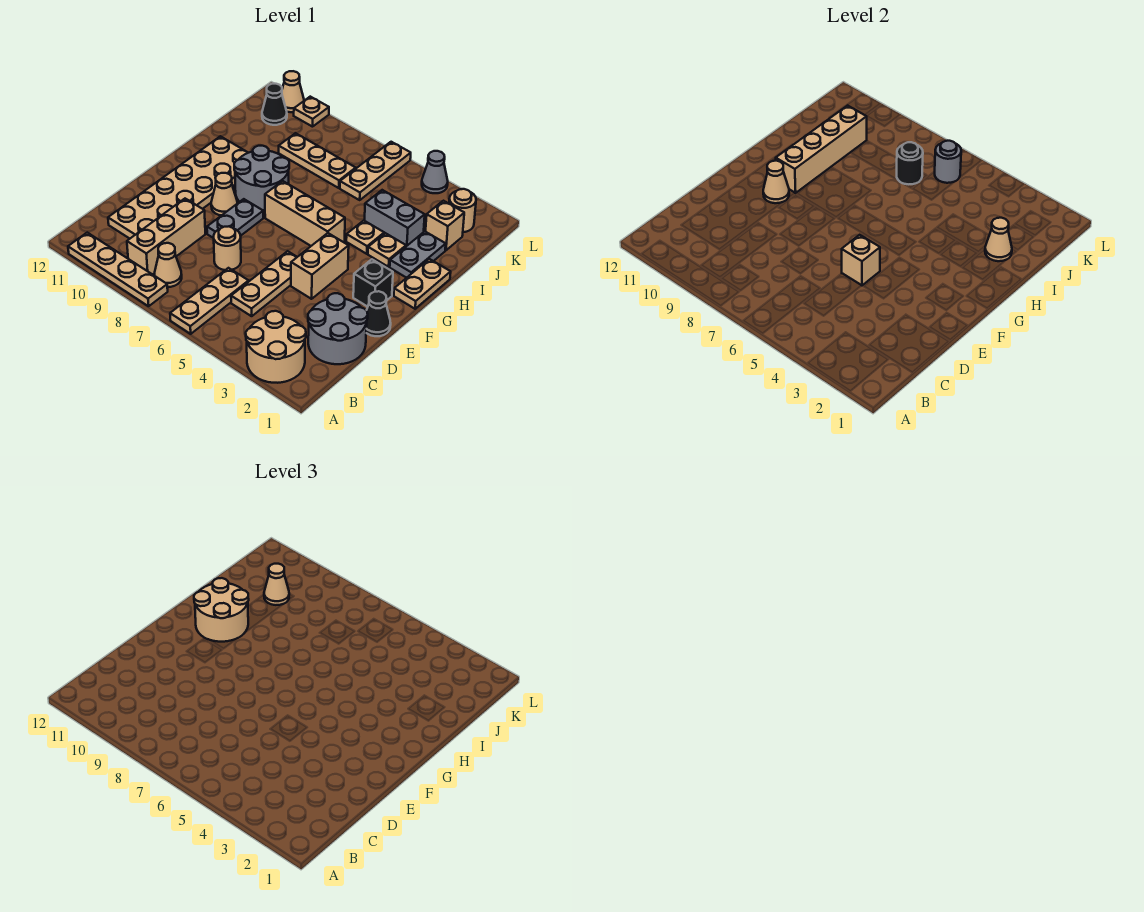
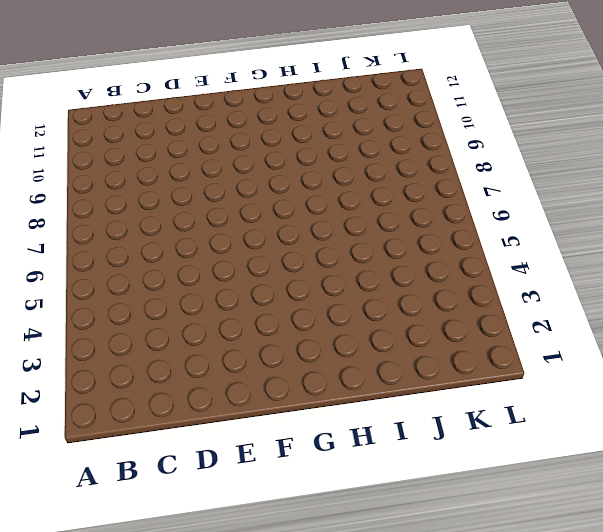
none -> tan round brick A2:B3 level 1
none -> tan plate A6:C6 level 1
none -> tan plate A8:A11 level 1
none -> tan cone B8 level 1

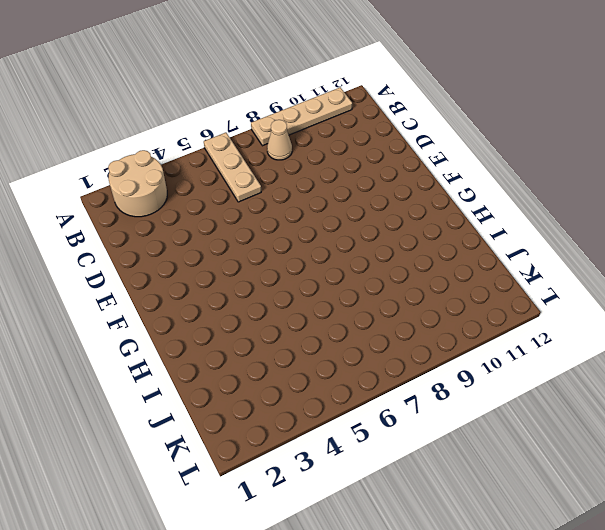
none -> tan brick B9:D9 level 1
none -> grey round brick C1:D2 level 1
none -> tan plate C5:E5 level 1
none -> tan plate C10:H11 level 1

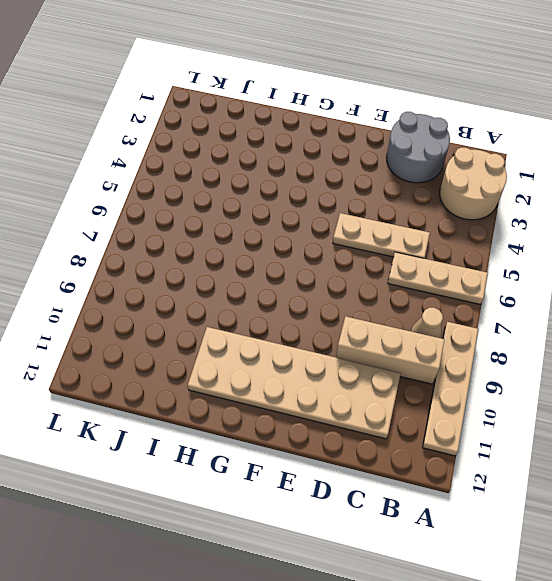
none -> tan round brick D7 level 1
none -> black cone E1 level 1
none -> tan brick E4:F4 level 1
none -> grey plate E8:F8 level 1

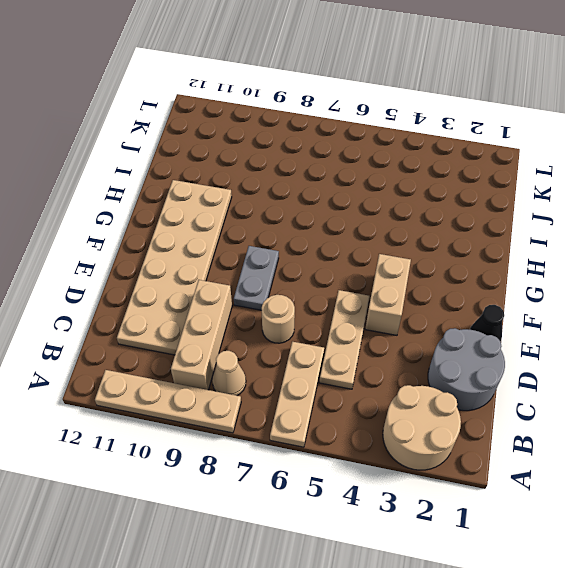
none -> black brick F2 level 1
none -> tan cone F9 level 1
none -> tan plate G1:H1 level 1
none -> tan brick G5:G7 level 1

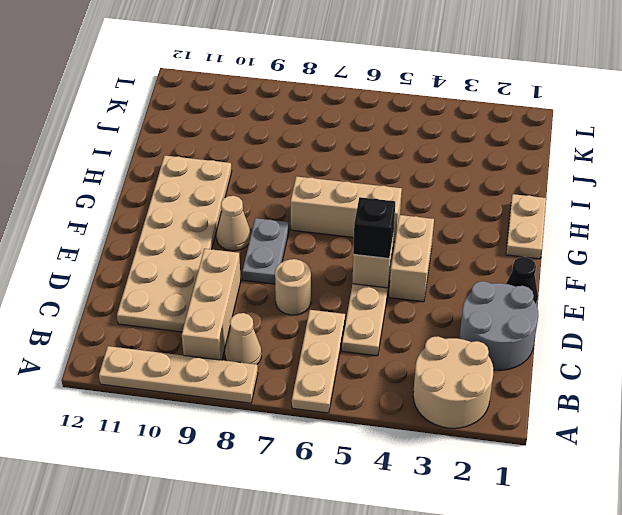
black brick E5 level 3 -> black brick F2 level 1
none -> grey round brick G8:H9 level 1
none -> grey plate H2:I2 level 1
none -> tan plate H3 level 1
none -> tan plate H4 level 1

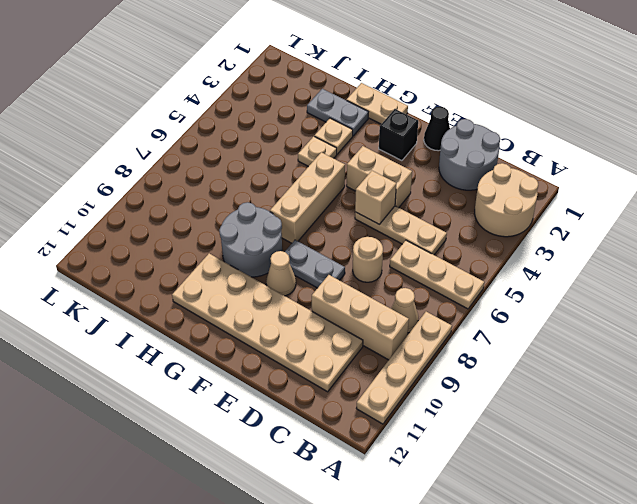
none -> grey brick I3:I4 level 1
none -> tan brick J2 level 1
none -> tan plate J6:L6 level 1
none -> tan plate J7:J9 level 1

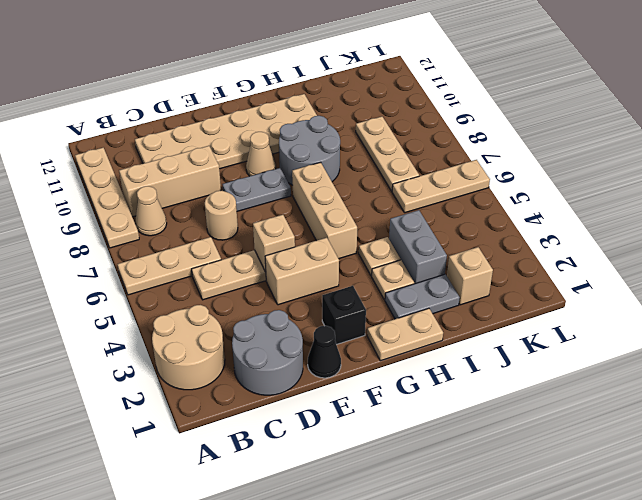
none -> tan round brick K2 level 1
none -> black cone K11 level 1
none -> grey cone L4 level 1
none -> tan plate L10 level 1

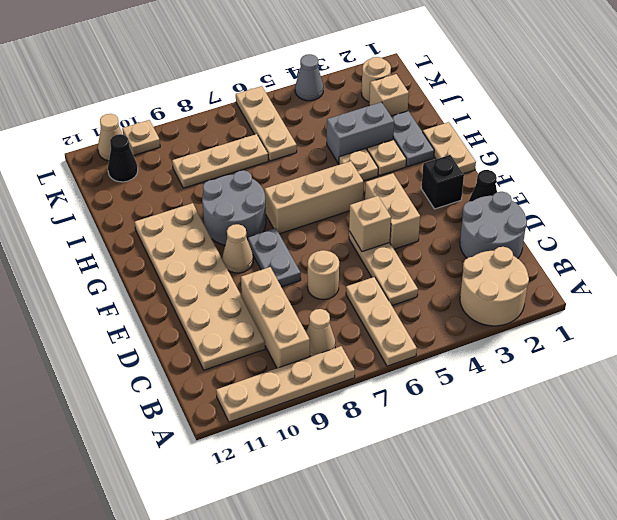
none -> tan cone F10 level 2
none -> tan brick G10:J10 level 2
none -> tan cone I2 level 2
none -> black round brick J7 level 2

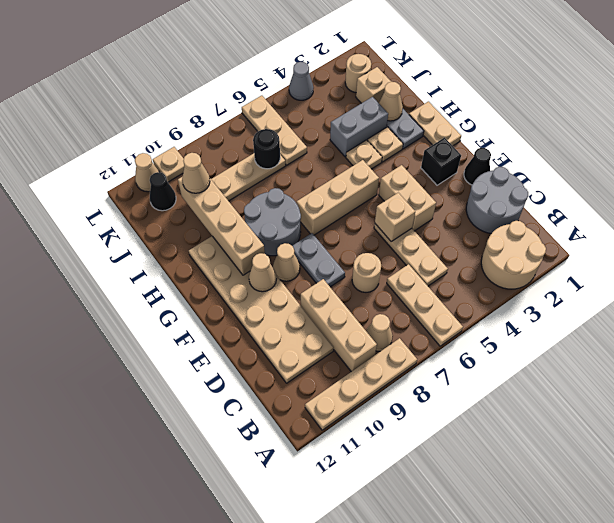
none -> grey round brick K6 level 2
none -> tan round brick G10:H11 level 3

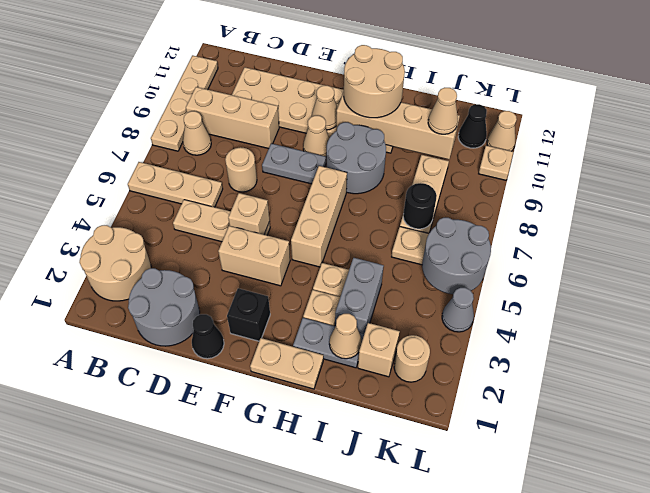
grey round brick K5:L6 level 2 -> grey round brick K6 level 2

